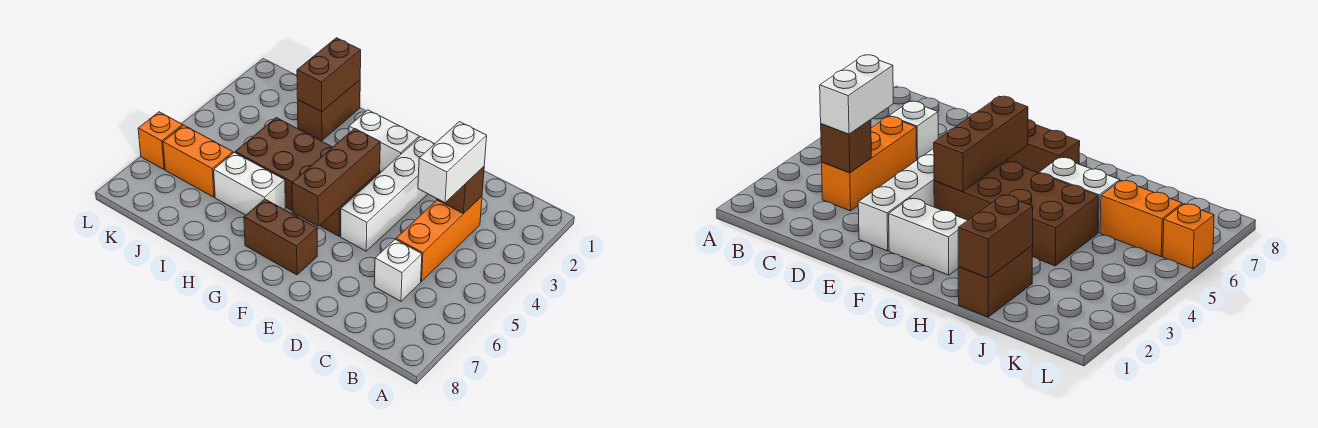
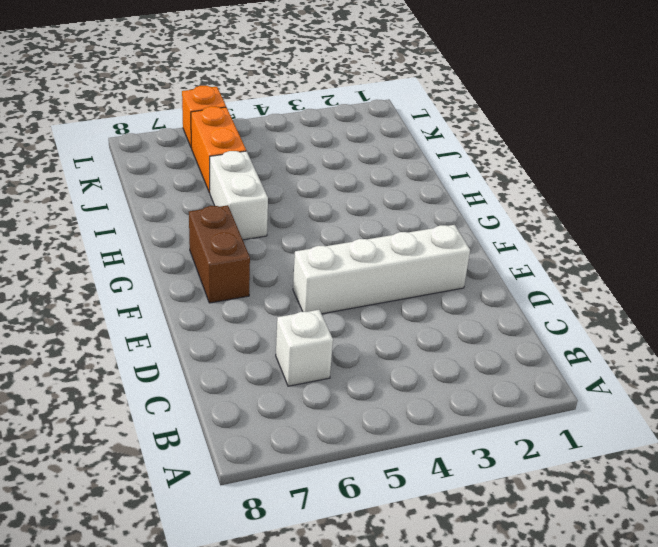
none -> orange brick C3:C5 level 1
none -> white brick F2:G2 level 1
none -> brown brick F4:I5 level 1

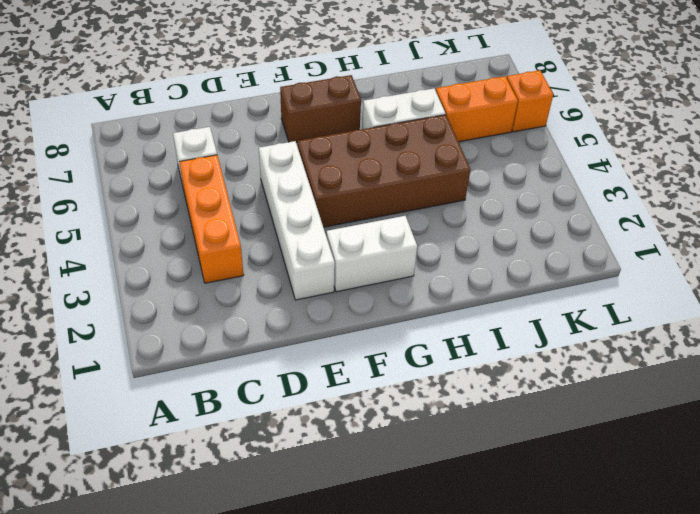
none -> brown brick I1:I2 level 1
none -> brown brick C3 level 2
none -> brown brick F4:F6 level 2

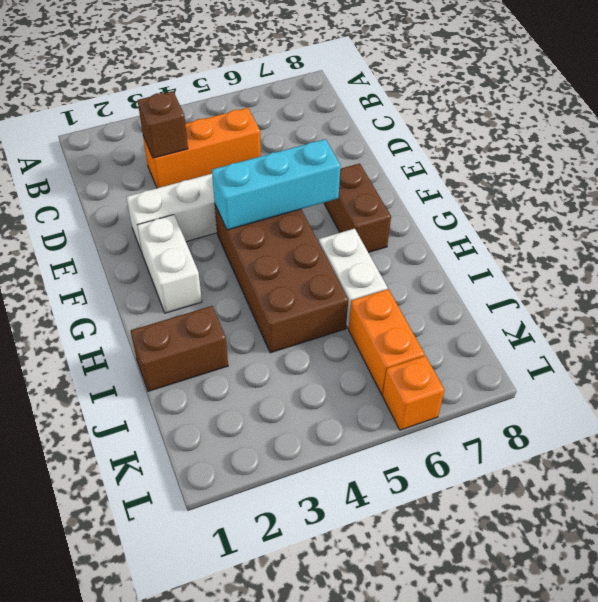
cyan brick F4:F6 level 2 -> brown brick F4:F6 level 2
none -> white brick C6 level 1
none -> brown brick I1:I2 level 2
none -> white brick C3:C4 level 3

